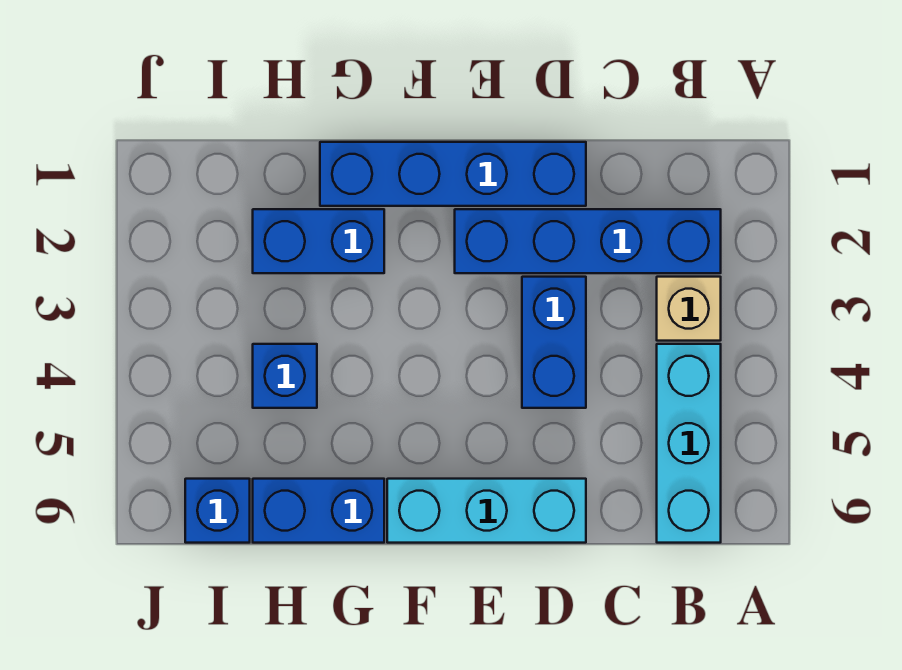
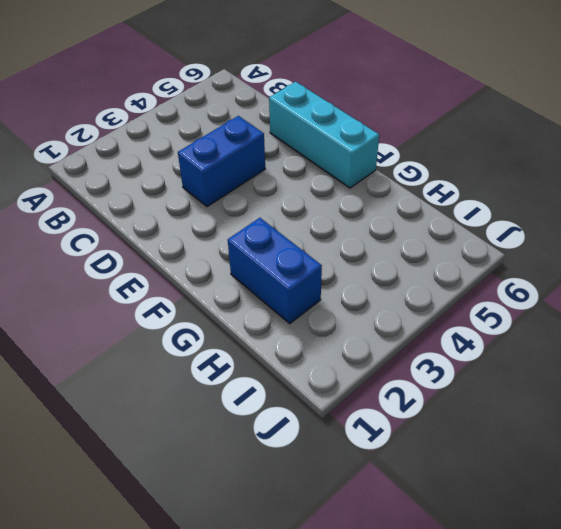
none -> blue brick B2:E2 level 1
none -> tan brick B3 level 1

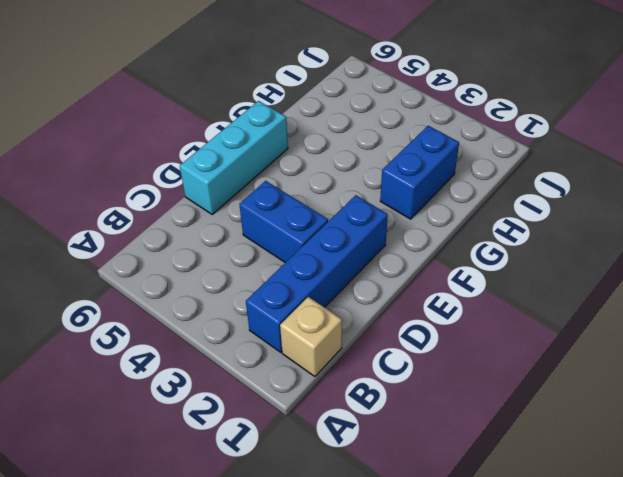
tan brick B1 level 1 -> tan brick B3 level 1
none -> cyan brick B4:B6 level 1
none -> blue brick D1:G1 level 1

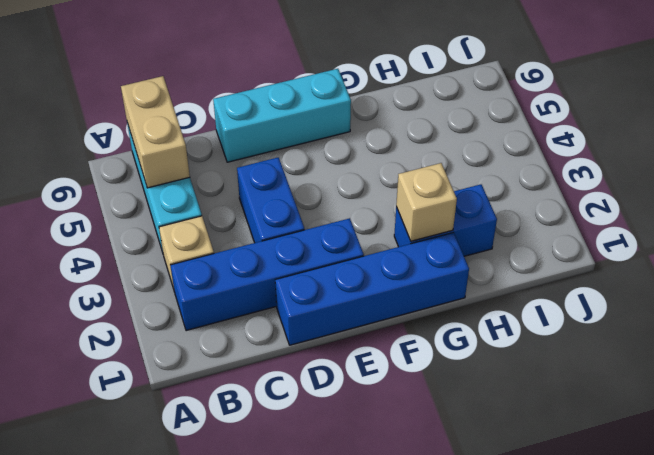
tan brick B5:B6 level 2 -> none
tan brick G2 level 2 -> none
none -> blue brick G6:H6 level 1
none -> blue brick H4 level 1

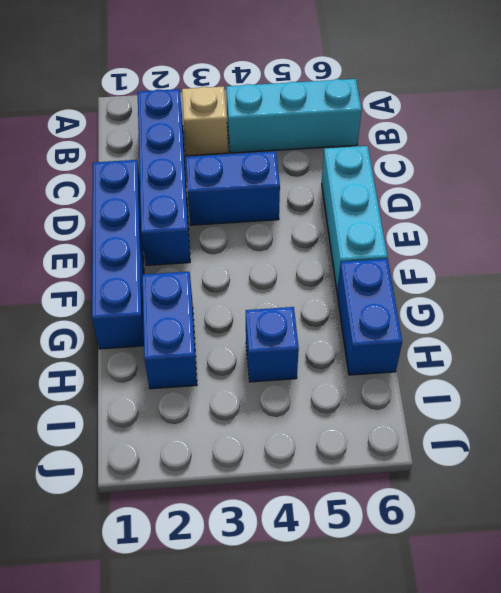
none -> blue brick I6 level 1

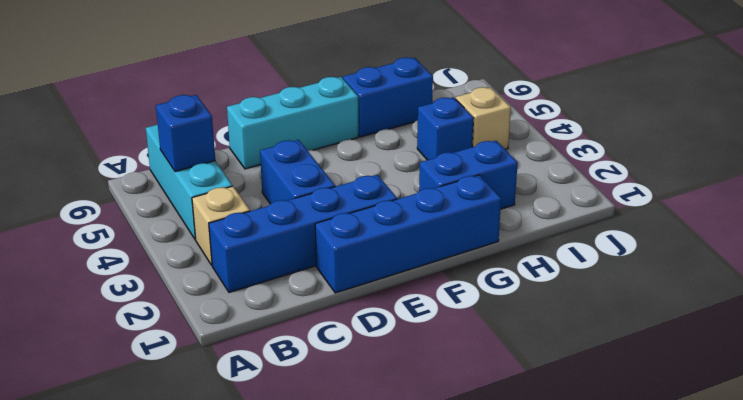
blue brick B5 level 2 -> blue brick I6 level 1
tan brick I4 level 1 -> none

